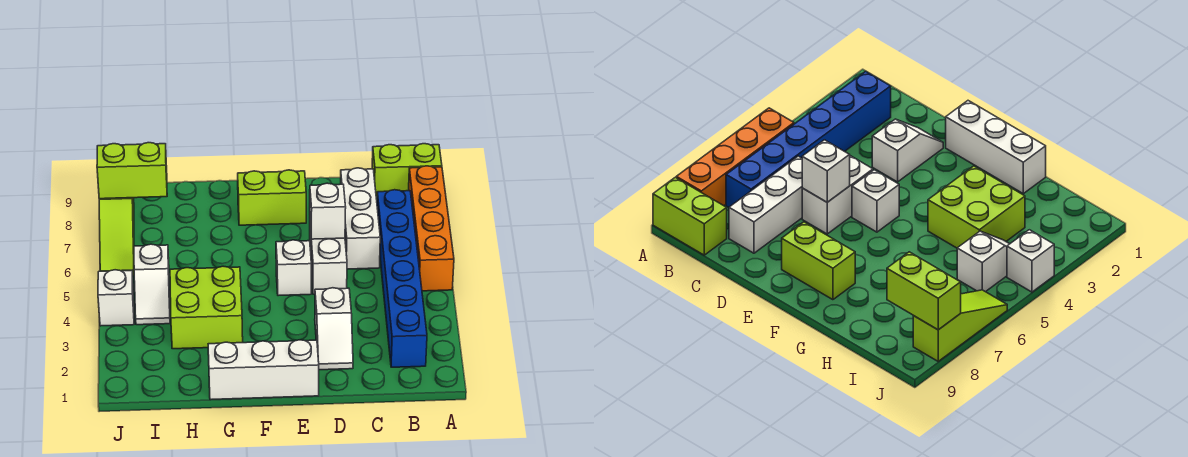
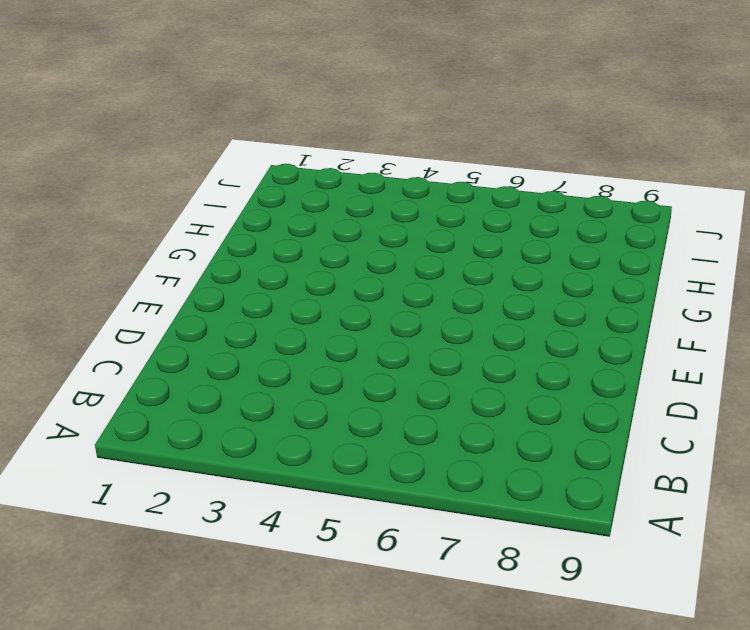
none -> orange brick A5:A8 level 1
none -> lime brick A9:B9 level 1
none -> blue brick B2:B7 level 1

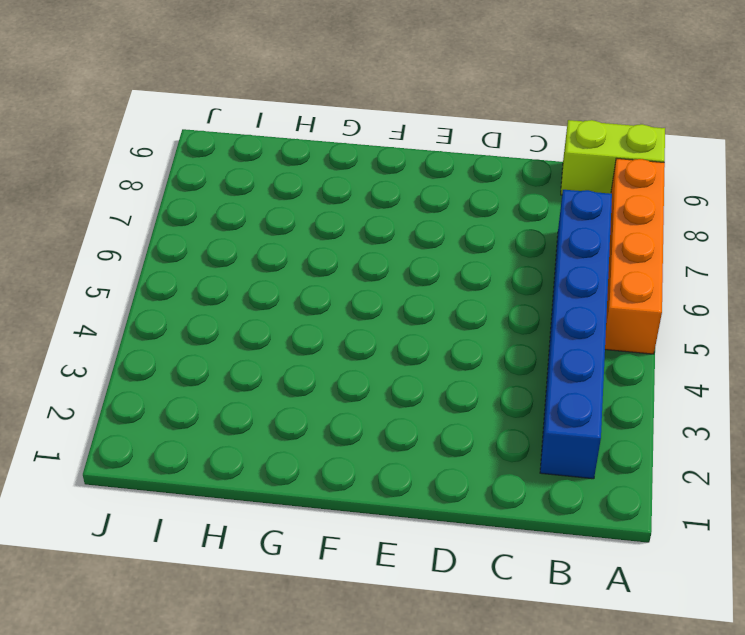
none -> white brick C6:C8 level 1
none -> white slope D2:D3 level 1 top 3
none -> white brick D5:D6 level 1

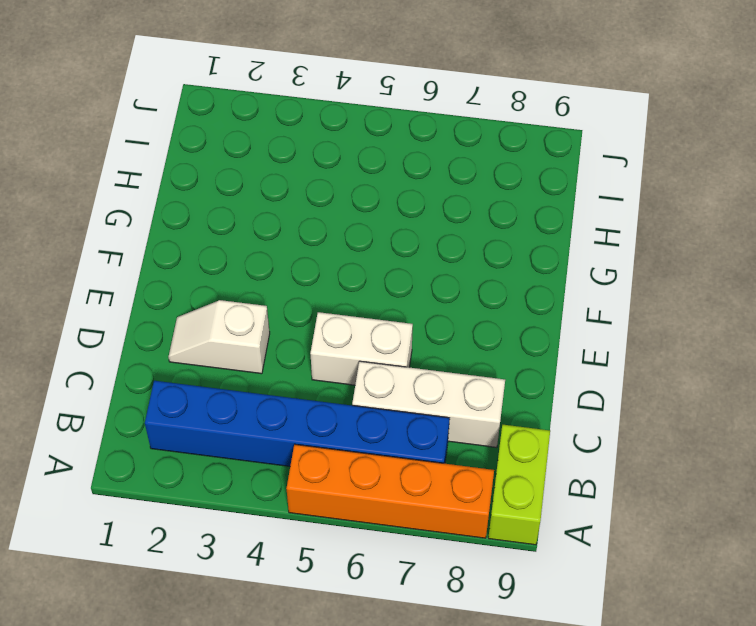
none -> white brick E1:G1 level 1
none -> white brick E5 level 1
none -> lime brick E8:F8 level 1

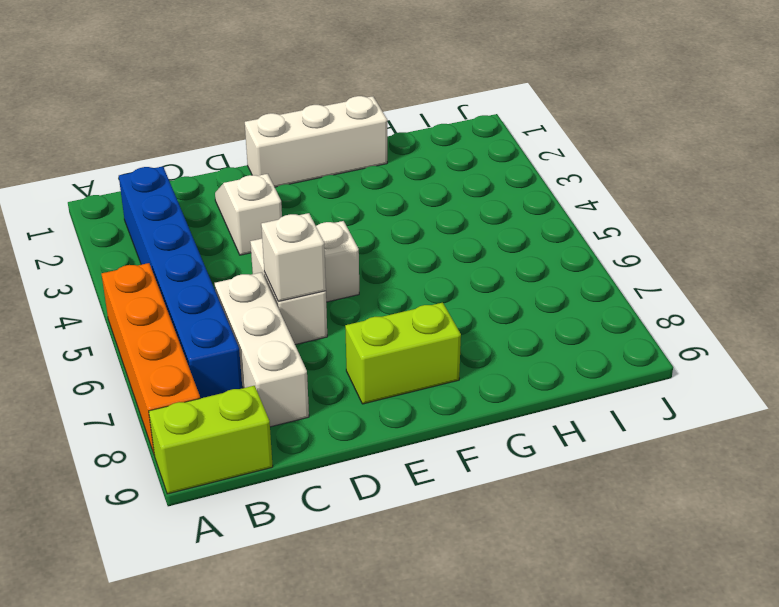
none -> lime brick G3:H4 level 1
none -> white slope I4:I5 level 1 top 5
none -> white brick J4 level 1

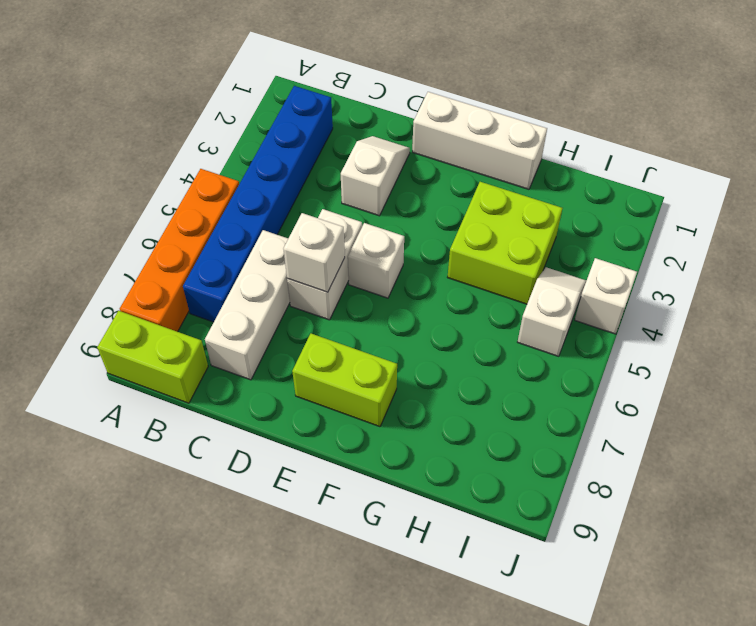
none -> lime slope J6:J8 level 1 top 8
none -> lime brick I8:J8 level 2

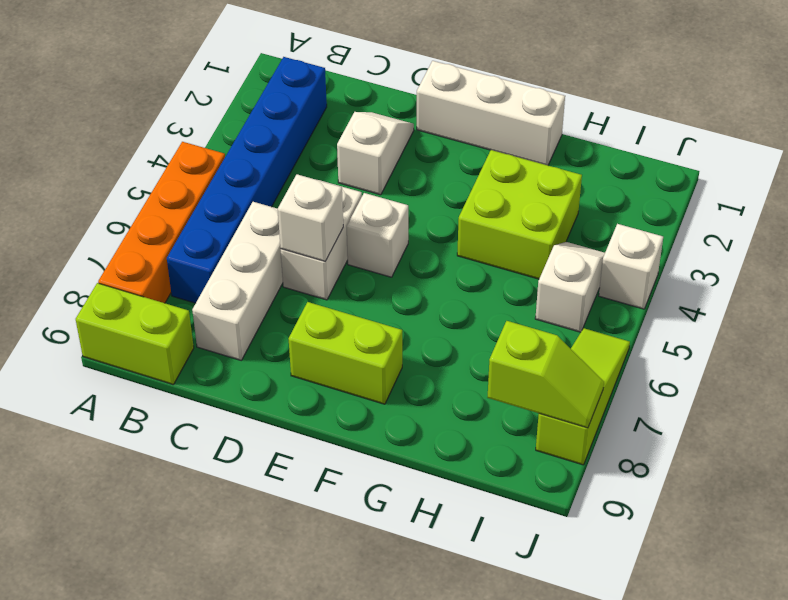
lime slope I8:J8 level 2 top I -> lime brick I8:J8 level 2

